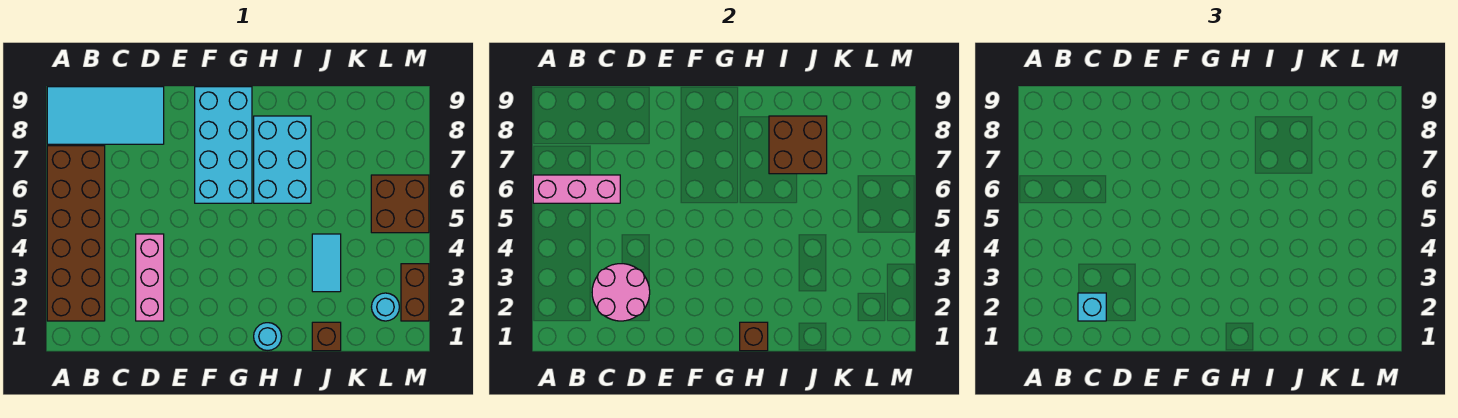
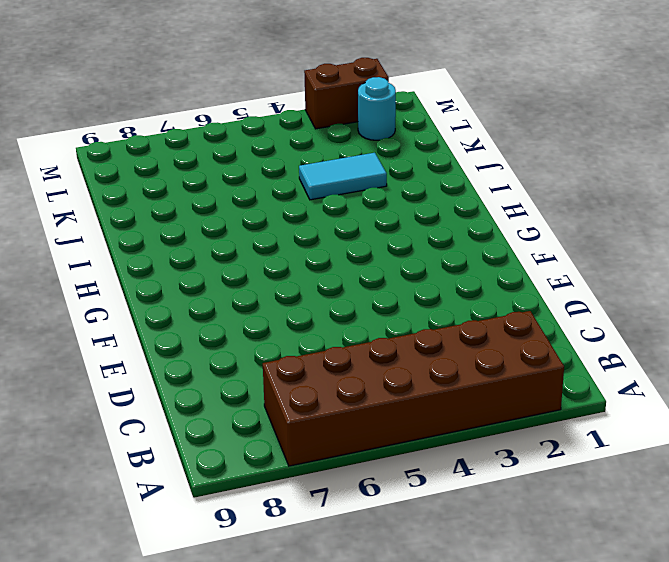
none -> cyan tile A8:D9 level 1
none -> pink brick D2:D4 level 1
none -> cyan brick F6:G9 level 1

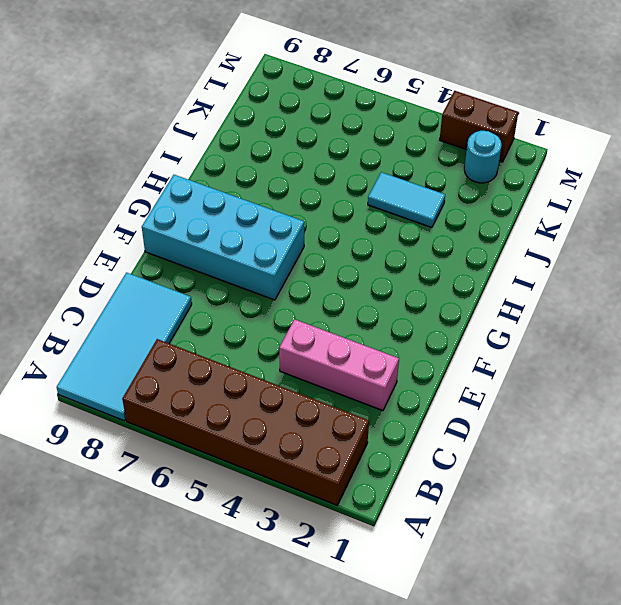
none -> cyan round brick H1 level 1
none -> cyan brick H6:I8 level 1
none -> brown brick J1 level 1

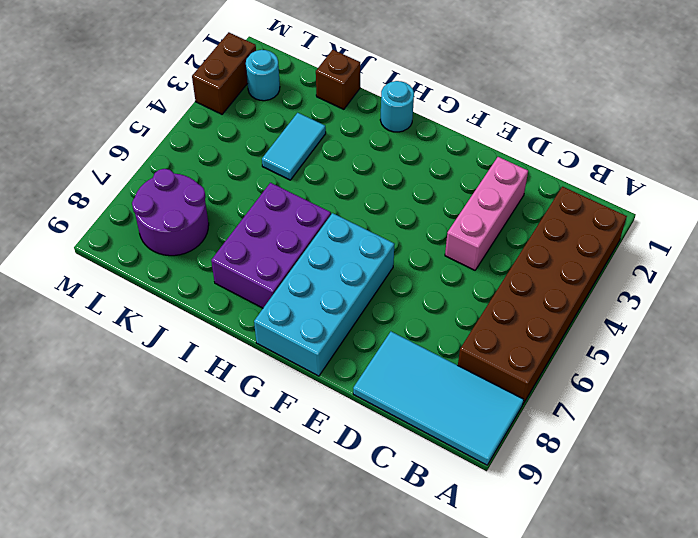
purple brick H6:I8 level 1 -> cyan brick H6:I8 level 1
purple round brick K7:L8 level 1 -> none
none -> brown brick L5:M6 level 1
none -> pink brick A6:C6 level 2
none -> pink round brick C2:D3 level 2

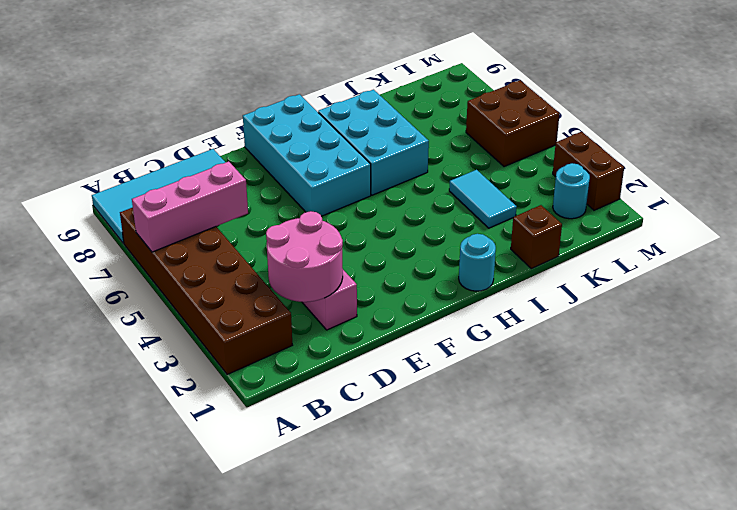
none -> brown brick H1 level 2
none -> brown brick I7:J8 level 2
none -> cyan brick C2 level 3

